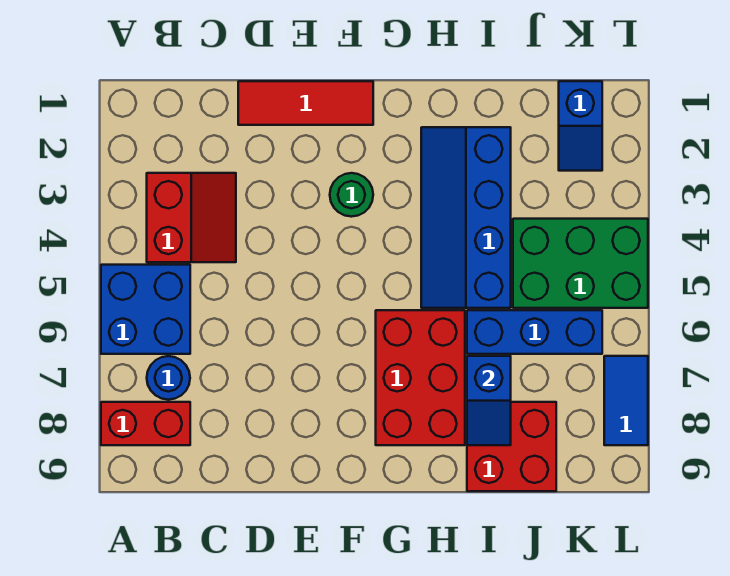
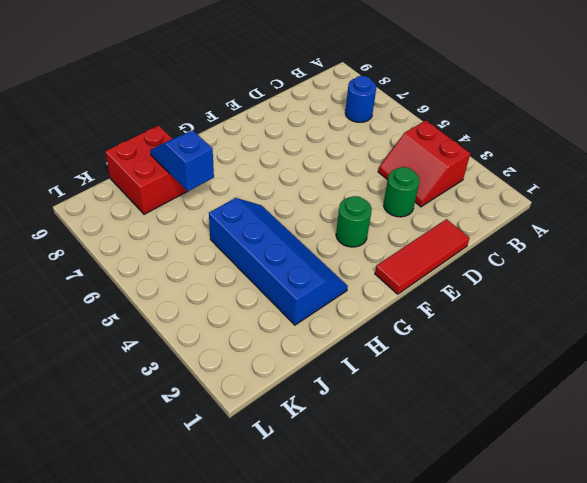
green round brick D3 level 1 -> none
none -> blue brick A5:B6 level 1
none -> red brick A8:B8 level 1
none -> red brick G6:H8 level 1

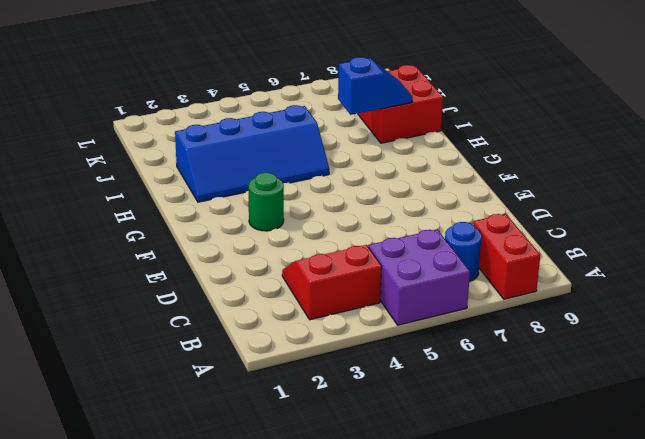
purple brick A5:B6 level 1 -> blue brick A5:B6 level 1
none -> red tile D1:F1 level 1
none -> red brick G6:H8 level 1
none -> blue brick I6:K6 level 1

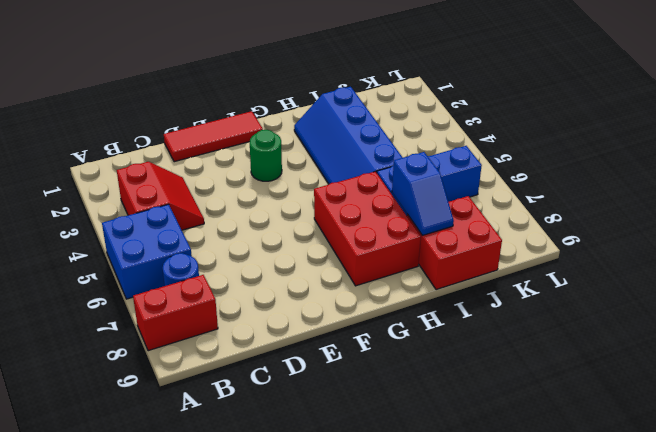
none -> green brick J4:L5 level 1
none -> blue slope K1:K2 level 1 top 1
none -> blue tile L7:L8 level 1

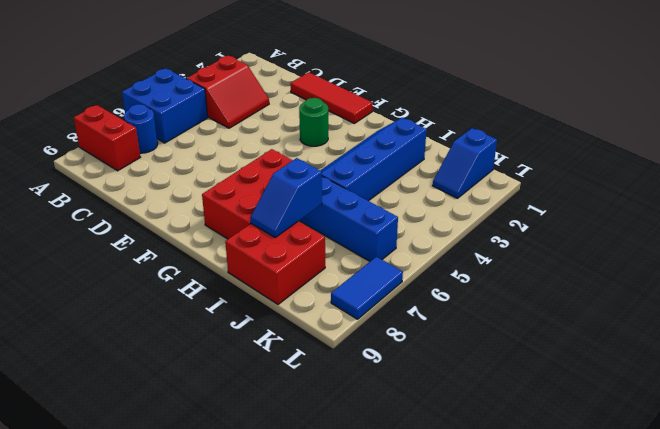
none -> green brick J4:L5 level 1

